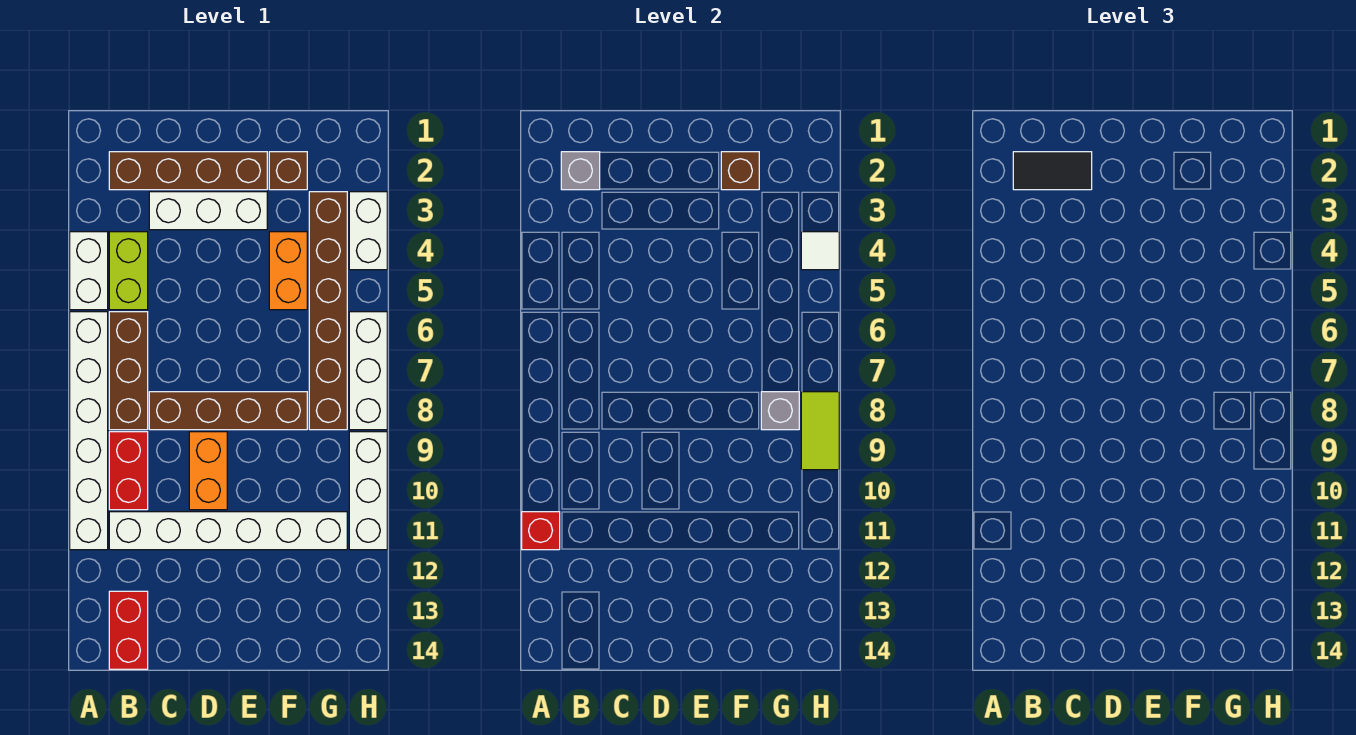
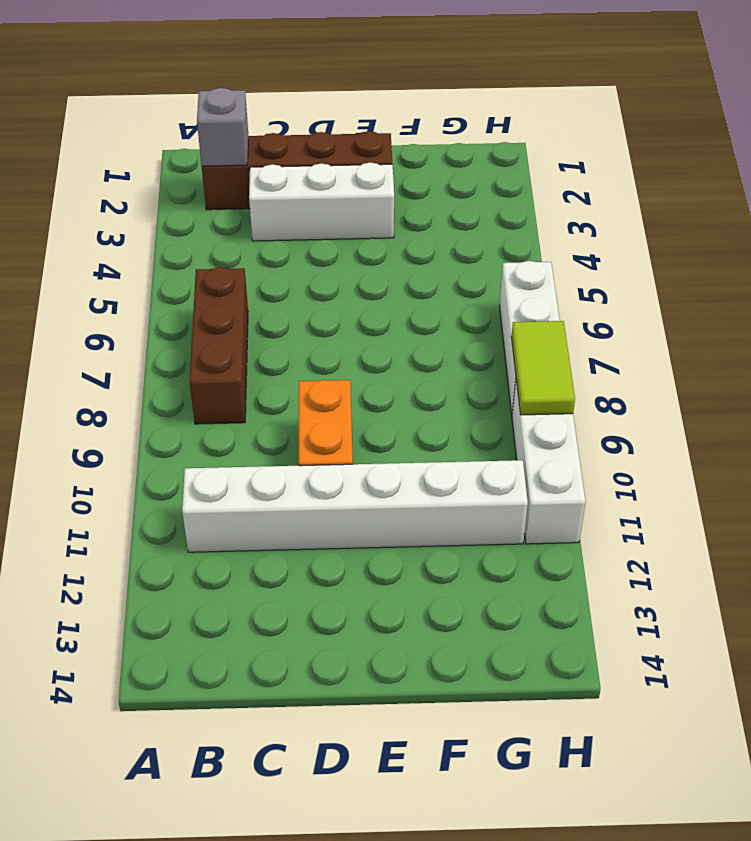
none -> white brick A4:A5 level 1
none -> white brick A6:A11 level 1
none -> lime brick B4:B5 level 1

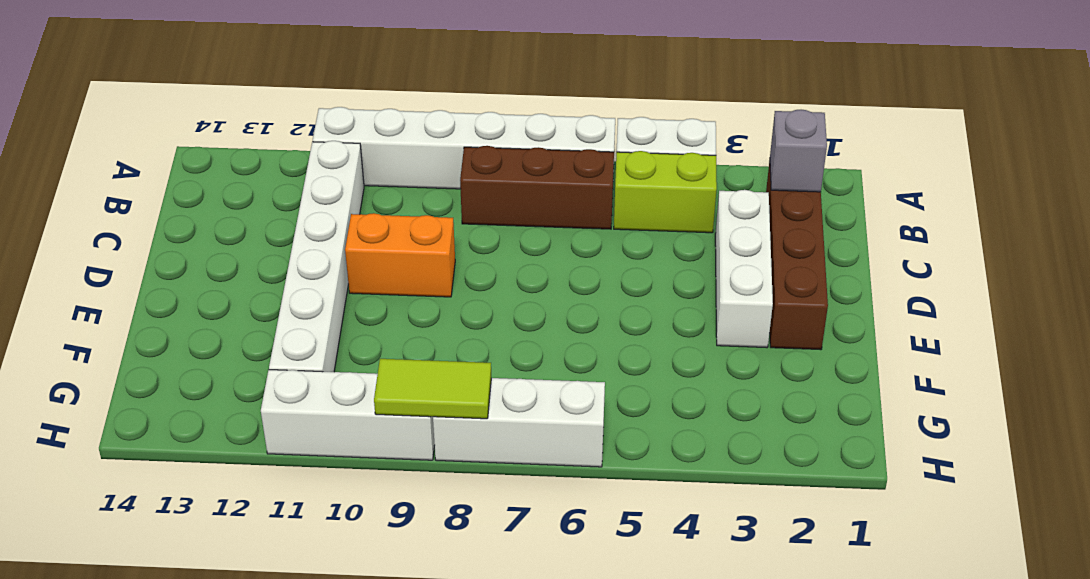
none -> red brick B9:B10 level 1
none -> red brick B13:B14 level 1
none -> brown brick C8:F8 level 1

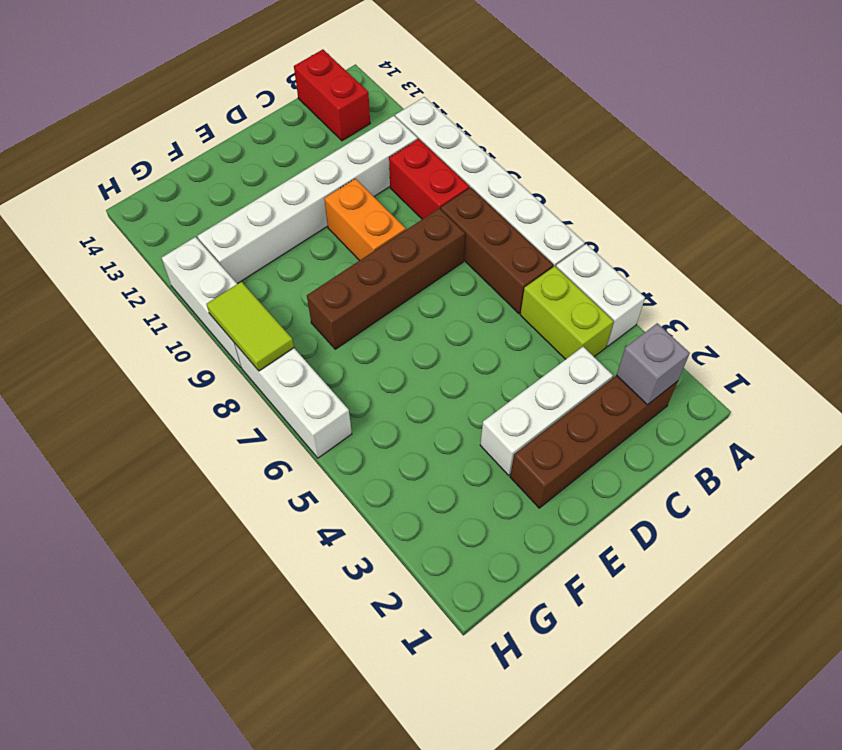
none -> brown brick F2 level 1
none -> orange brick F4:F5 level 1
none -> brown brick G3:G8 level 1

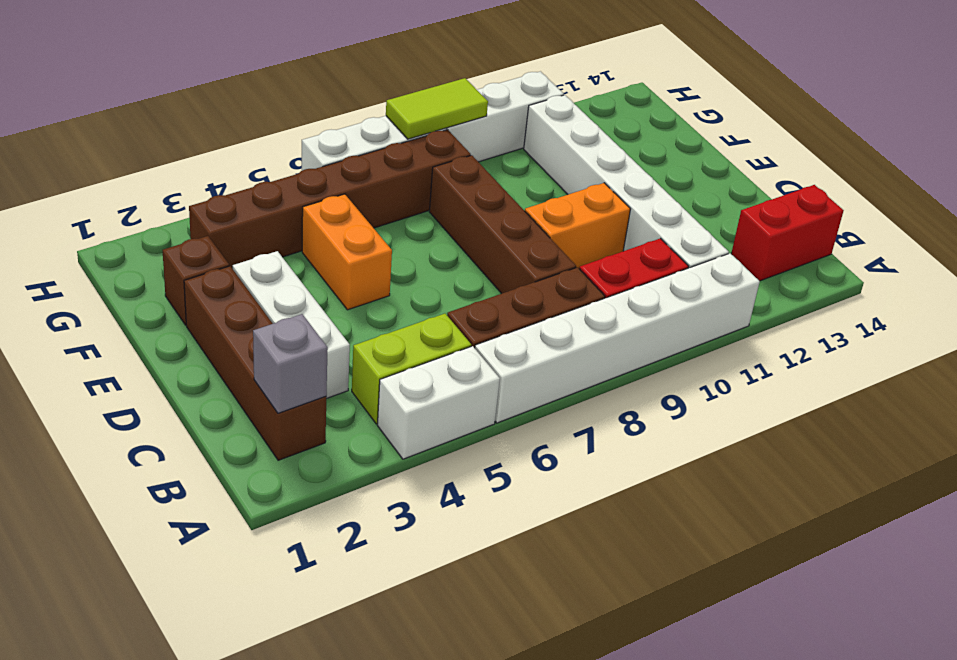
orange brick E5:F5 level 1 -> orange brick F4:F5 level 1
none -> white brick H3:H4 level 1
none -> red brick A11 level 2
none -> brown brick F2 level 2

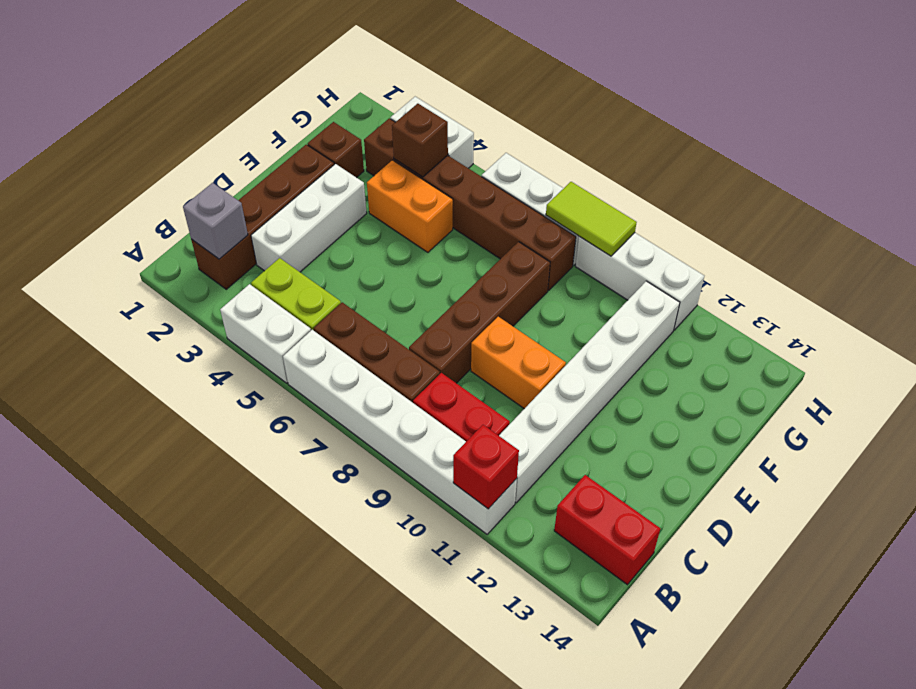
brown brick G4 level 2 -> brown brick F2 level 2
none -> grey brick G8 level 2
none -> white tile H4 level 2
none -> black tile B2:C2 level 3

